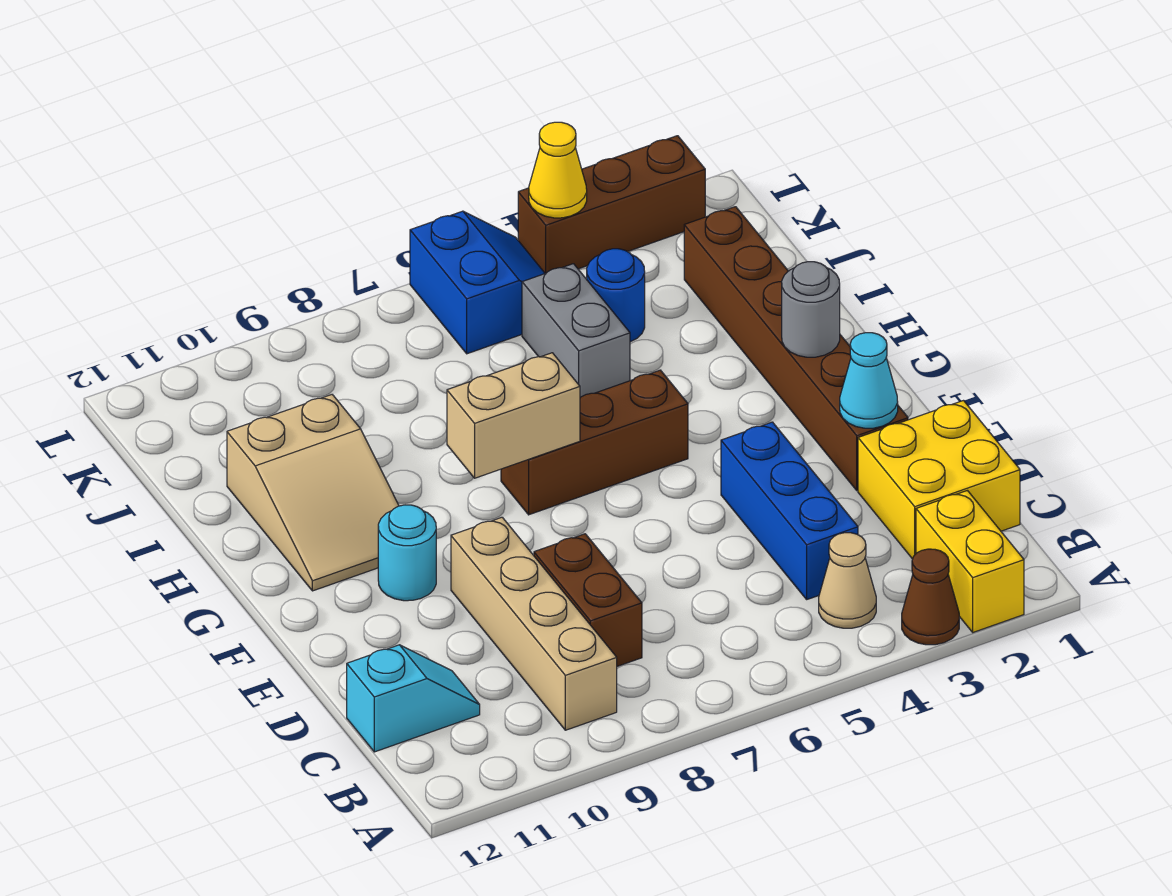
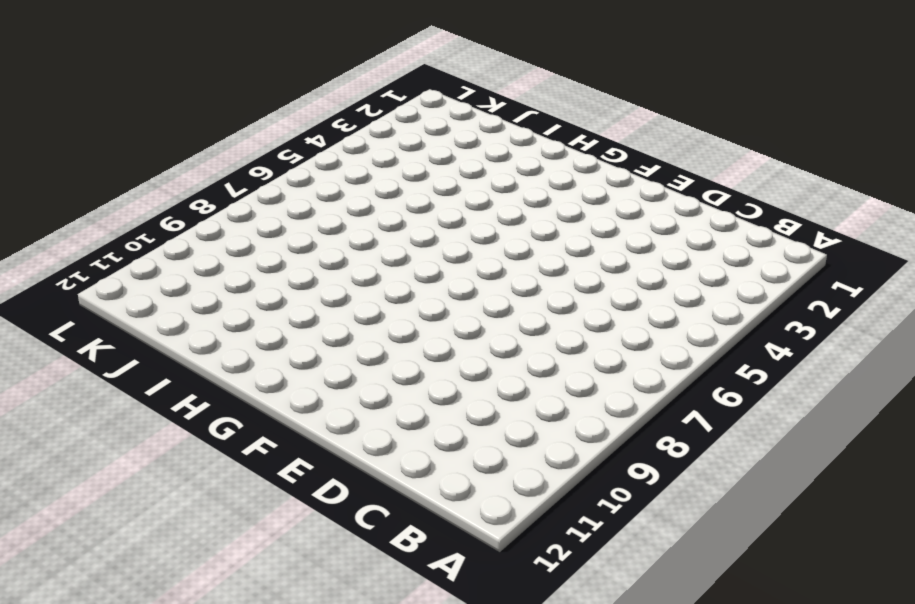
none -> yellow brick A2:B2 level 1
none -> brown cone A3 level 1
none -> tan cone B4 level 1

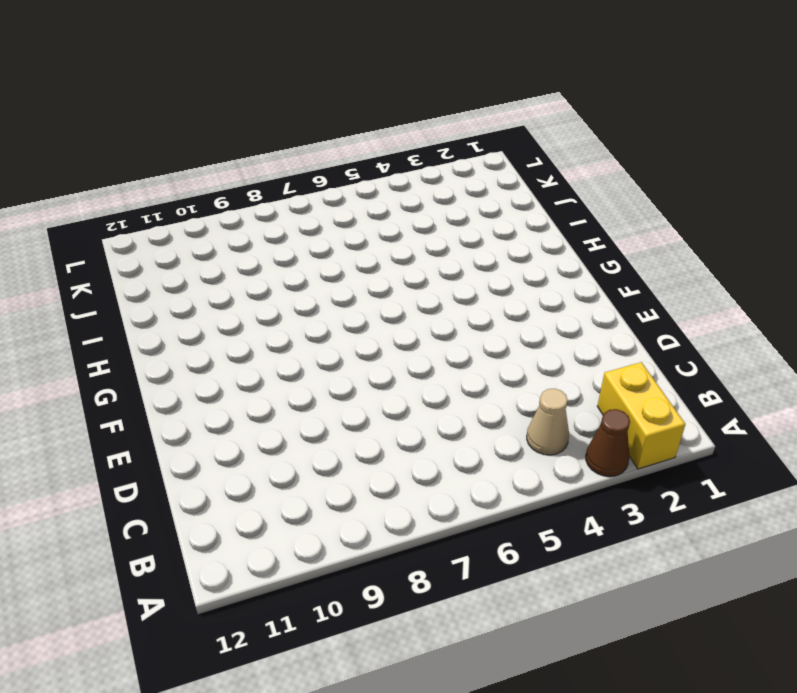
none -> tan brick B9:E9 level 1
none -> yellow brick C1:D2 level 1
none -> blue brick C4:E4 level 1

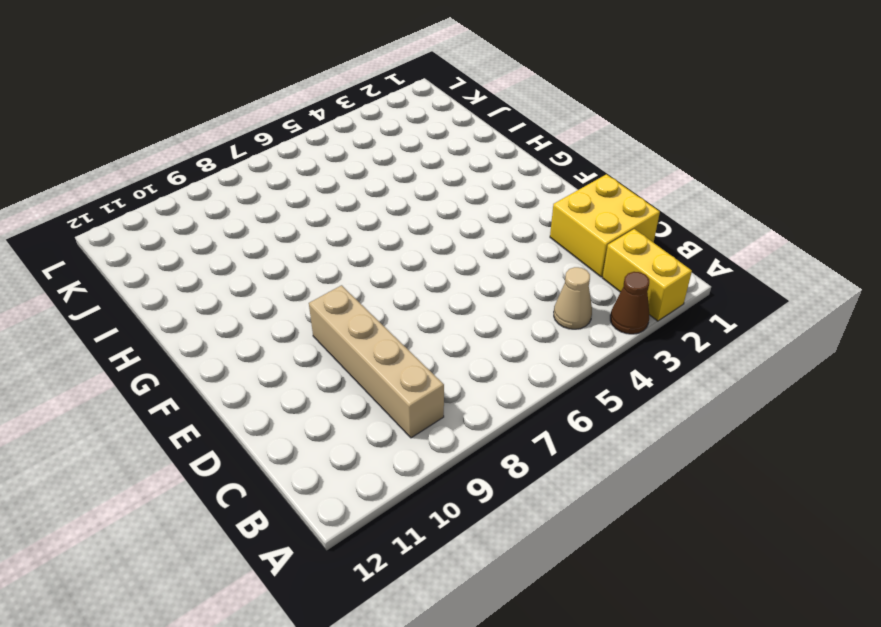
none -> blue brick C4:E4 level 1
none -> brown brick C8:D8 level 1
none -> cyan slope C11:C12 level 1 top 12

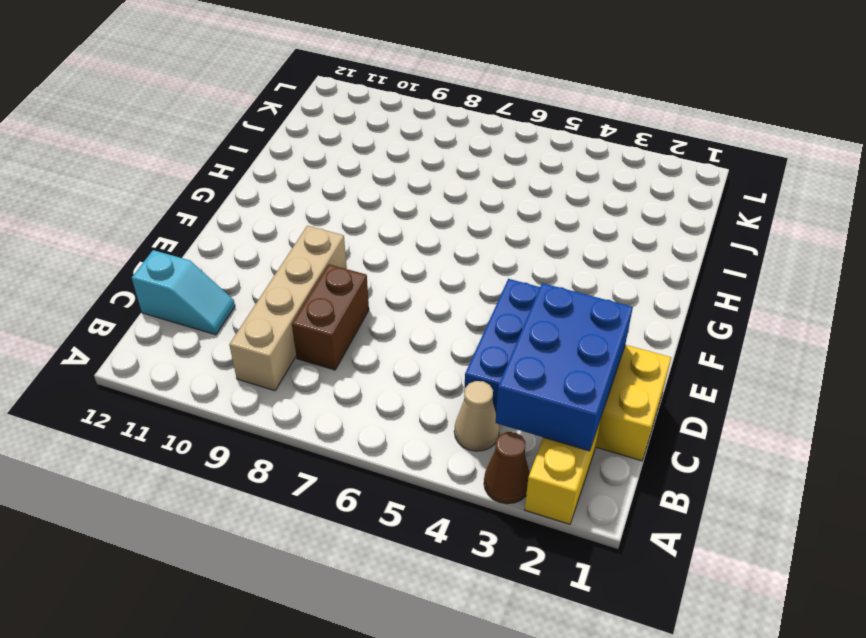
blue brick B2:D3 level 2 -> none
none -> brown brick E2:J2 level 1
none -> cyan round brick F10 level 1
none -> brown brick G5:G7 level 1

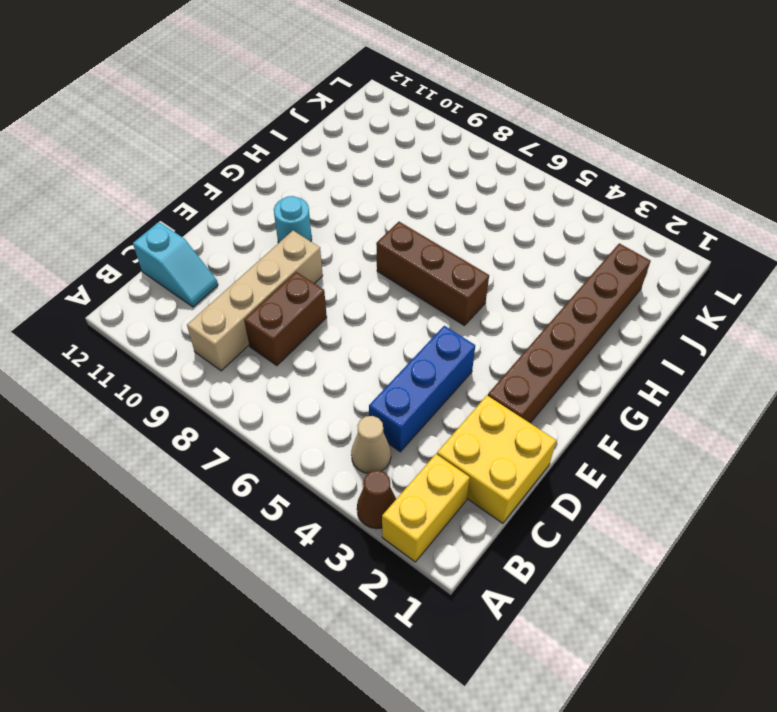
none -> tan slope G10:I11 level 1 top I
none -> grey brick I5:J5 level 1
none -> blue round brick J4 level 1

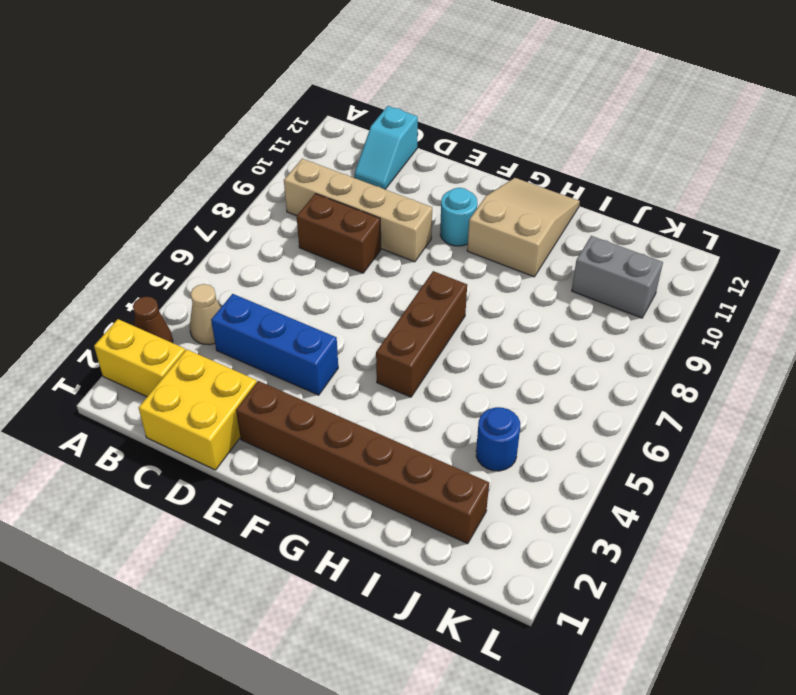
tan slope G10:H12 level 1 top 10 -> tan slope G10:I11 level 1 top I
grey brick J10:K10 level 1 -> grey brick I5:J5 level 1
none -> blue slope K5:L6 level 1 top 6
none -> brown brick L2:L4 level 1
none -> cyan cone E2 level 2

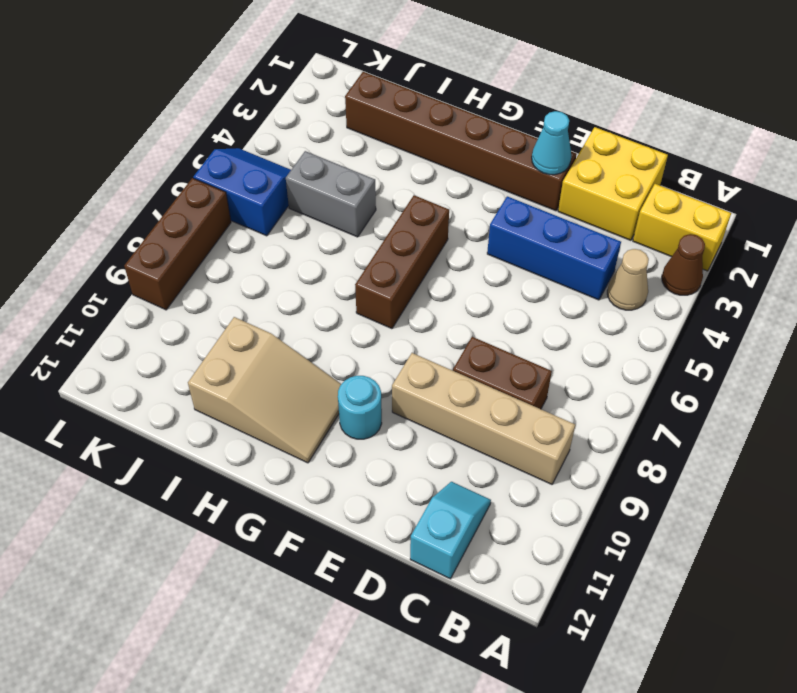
brown brick L7:L9 level 1 -> brown brick L2:L4 level 1
none -> blue round brick J4 level 1
none -> grey round brick G2 level 2
none -> tan brick G7:G8 level 2

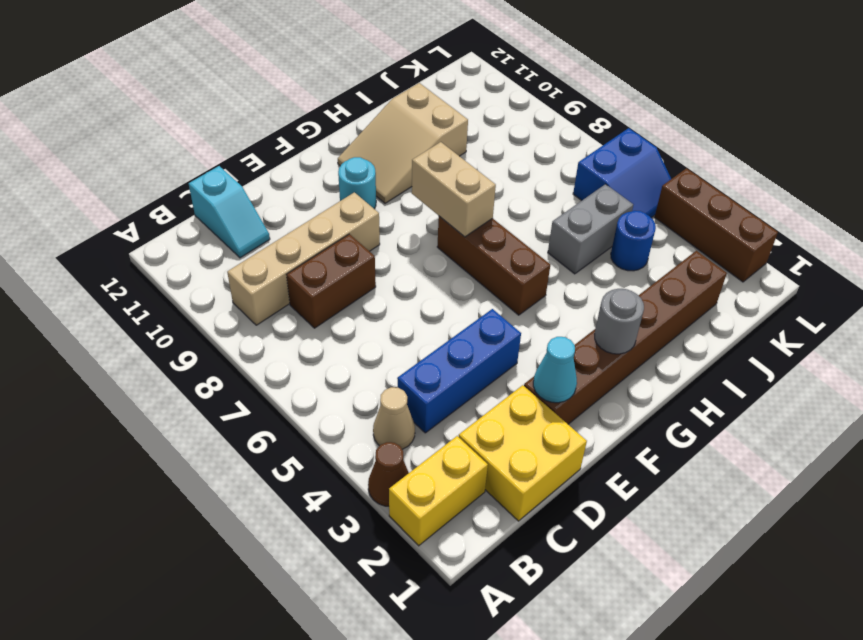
none -> yellow cone L4 level 2

